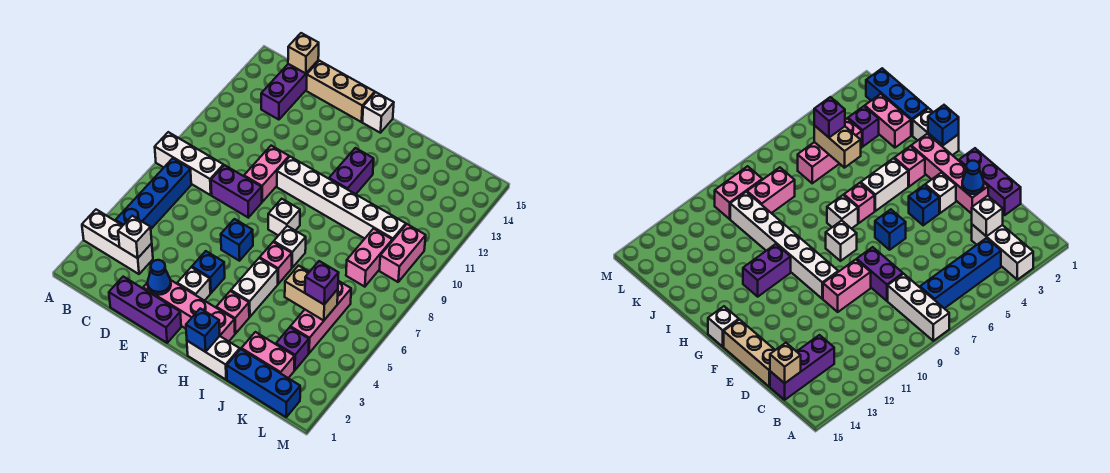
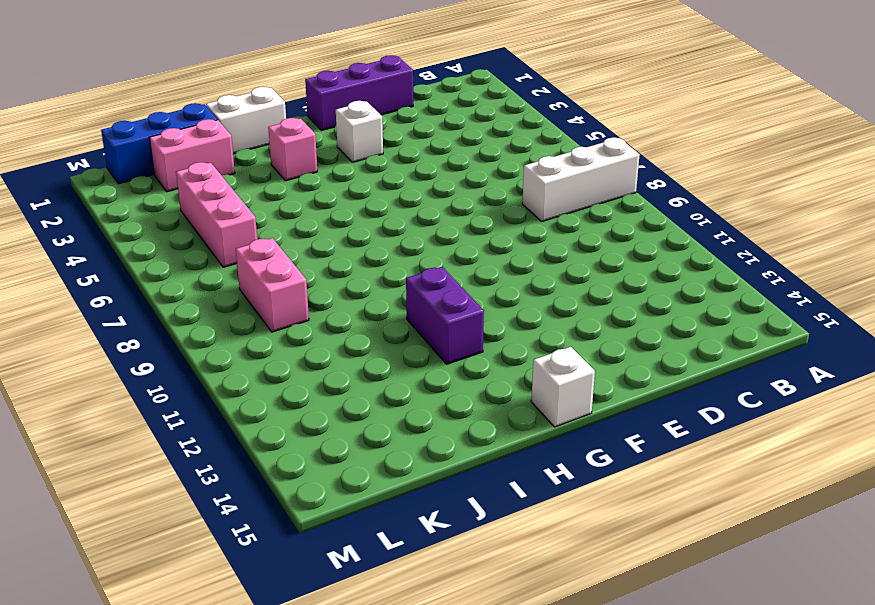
none -> white brick A3:C3 level 1
none -> blue brick B4:B7 level 1
none -> purple brick C13:C15 level 1
none -> purple brick D8:E8 level 1

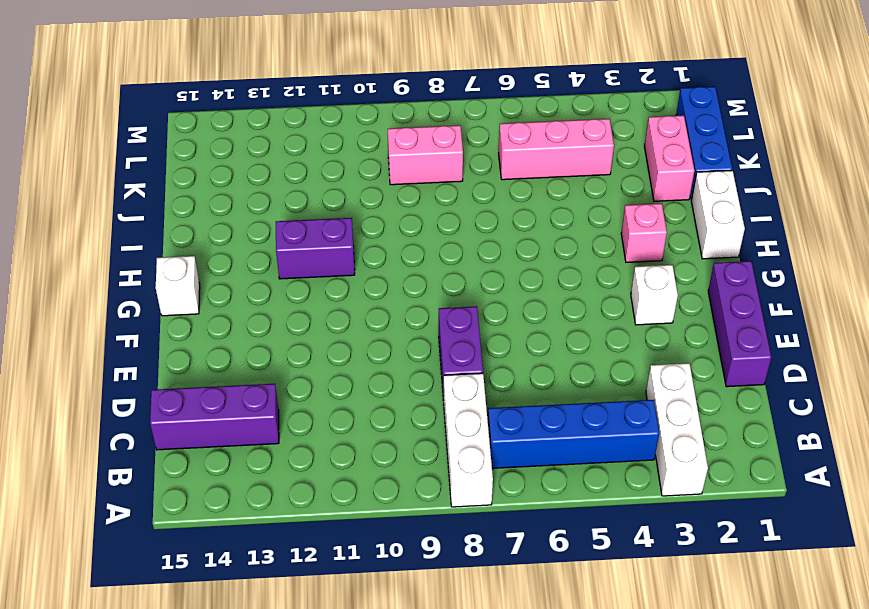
none -> tan brick D15:F15 level 1
none -> pink brick E2:H2 level 1
none -> pink brick E9:E10 level 1
none -> blue brick F4 level 1

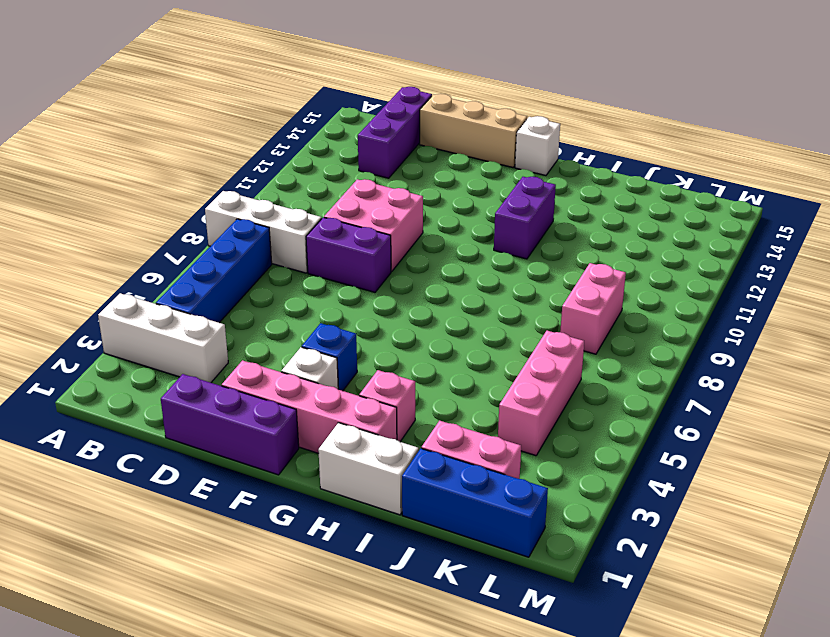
pink brick D9:E10 level 1 -> pink brick E9:E10 level 1
none -> blue brick F6 level 1
none -> white brick F10:K10 level 1
none -> white brick G8 level 1
none -> white brick H4:H5 level 1

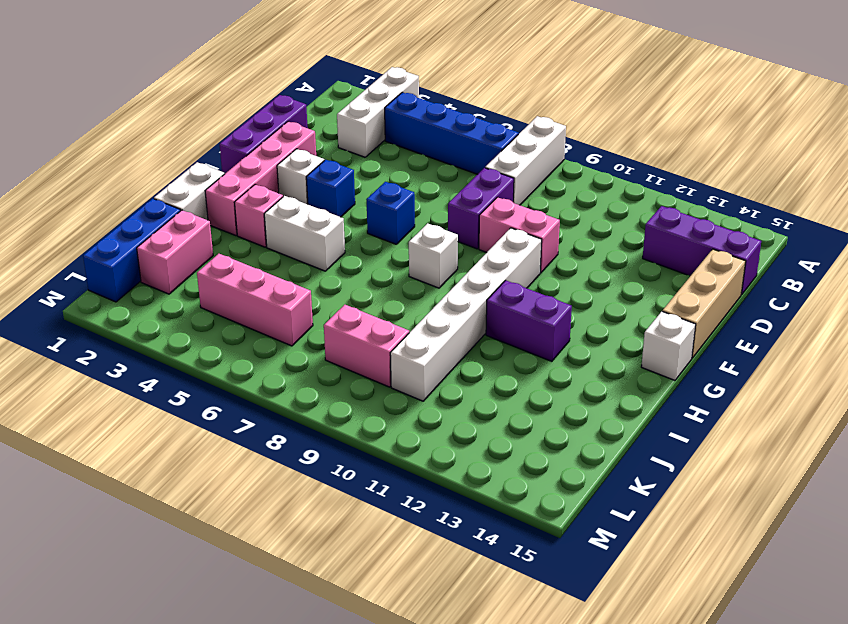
none -> pink brick H6 level 1
none -> white brick H7 level 1
none -> purple brick K3 level 1
none -> pink brick L9:L10 level 1

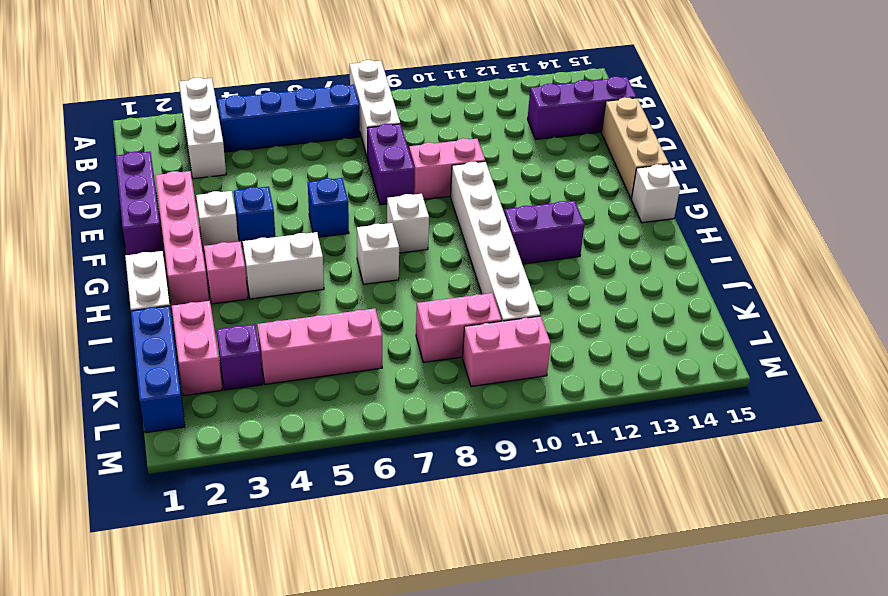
none -> pink brick H6 level 1
none -> white brick C3 level 2
none -> tan brick C15 level 2
none -> blue cone E2 level 2

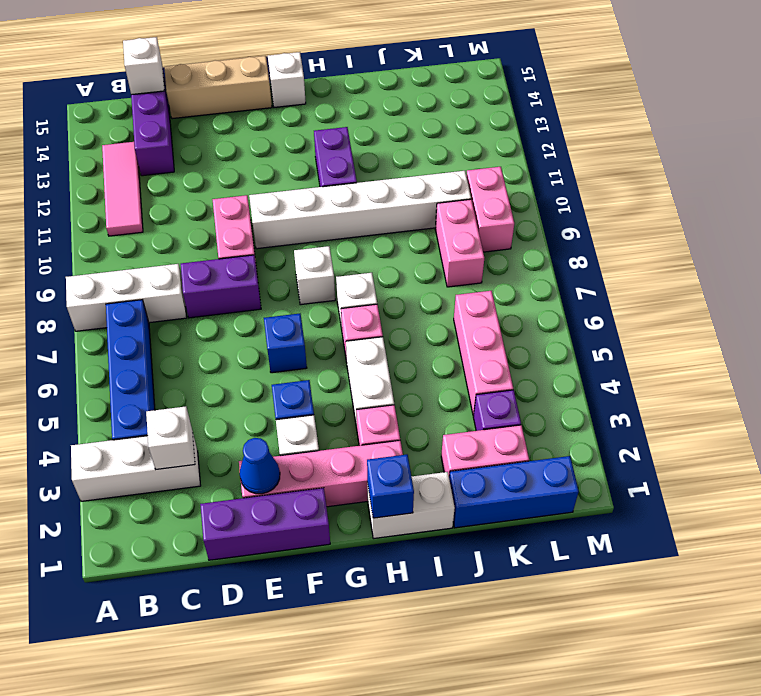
pink tile B11:B13 level 1 -> none
white brick C15 level 2 -> tan brick C15 level 2
none -> tan brick J5:K5 level 2
none -> purple brick K5 level 3

